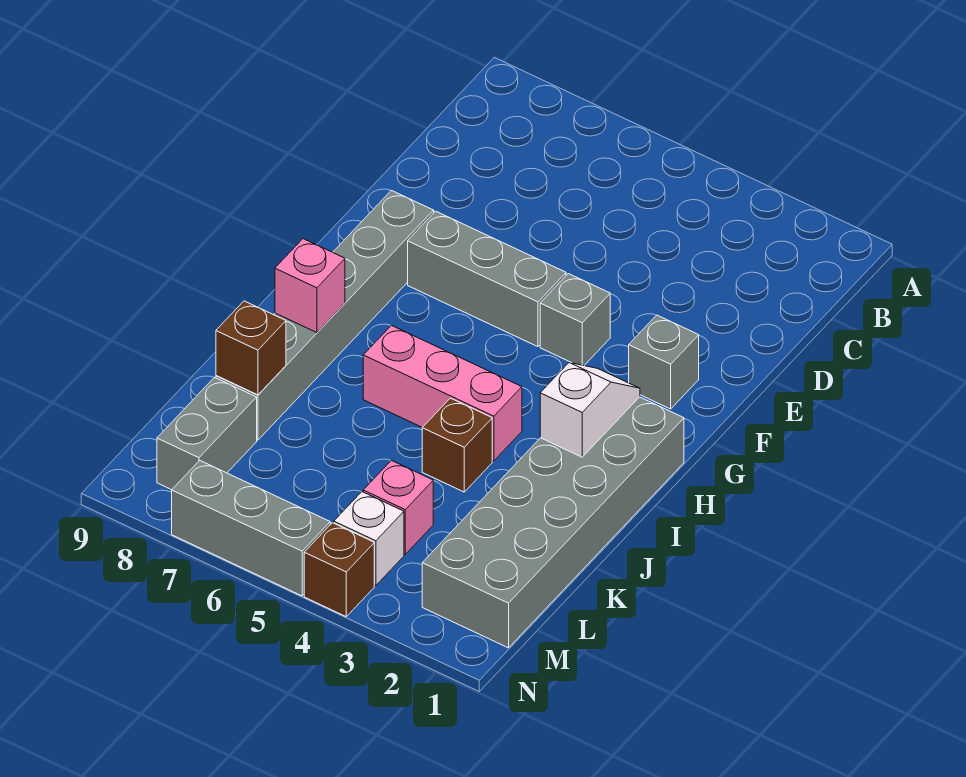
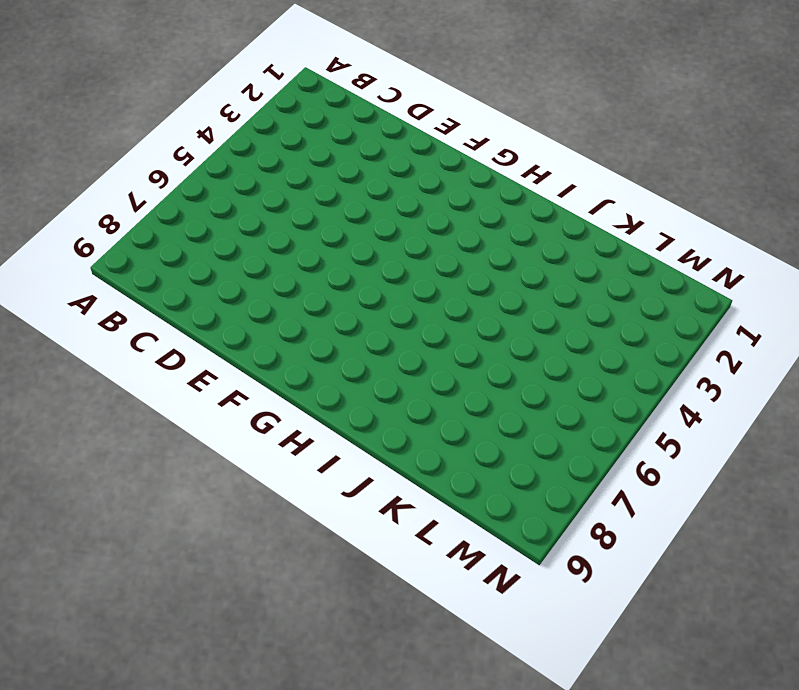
none -> grey brick F2 level 1
none -> grey brick F4 level 1
none -> grey brick F5:F7 level 1

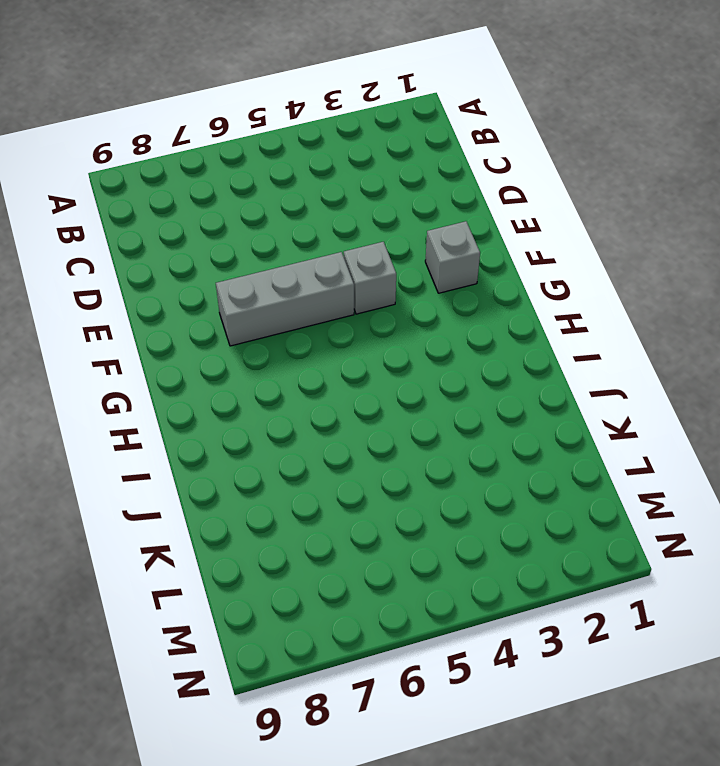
none -> grey brick F8:K8 level 1
none -> grey brick H1:M2 level 1
none -> pink brick I4:I6 level 1

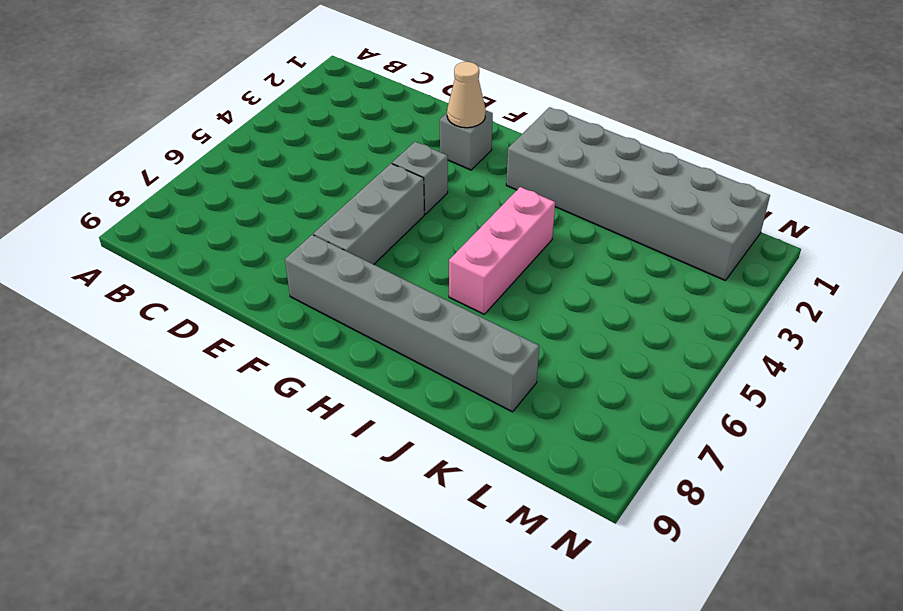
tan cone F2 level 2 -> none
none -> brown brick J4 level 1
none -> pink brick L4 level 1
none -> grey brick L8:M8 level 1

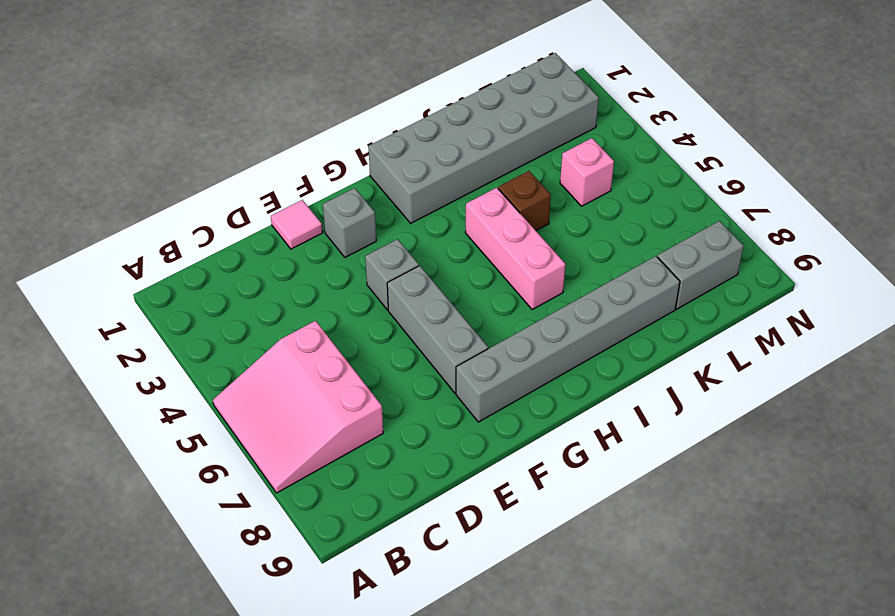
pink slope A5:C7 level 1 top C -> none
pink tile E1 level 1 -> none
none -> white brick M4 level 1
none -> brown brick N4 level 1
none -> grey brick N5:N7 level 1

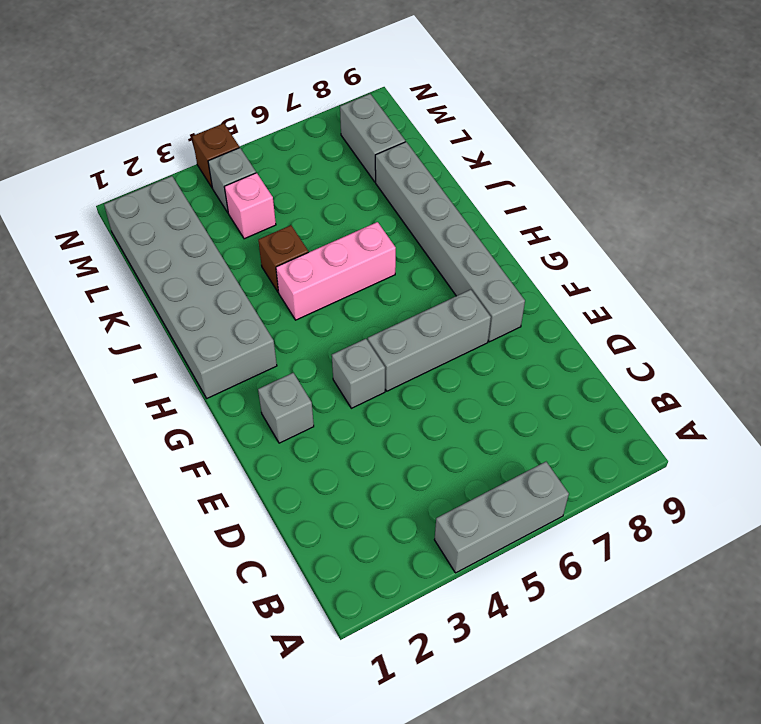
grey brick A4:A6 level 1 -> grey brick N5:N7 level 1
grey brick M4 level 1 -> white brick M4 level 1
none -> white slope H2:I2 level 2 top I
none -> pink brick I8 level 2
none -> brown brick K8 level 2

